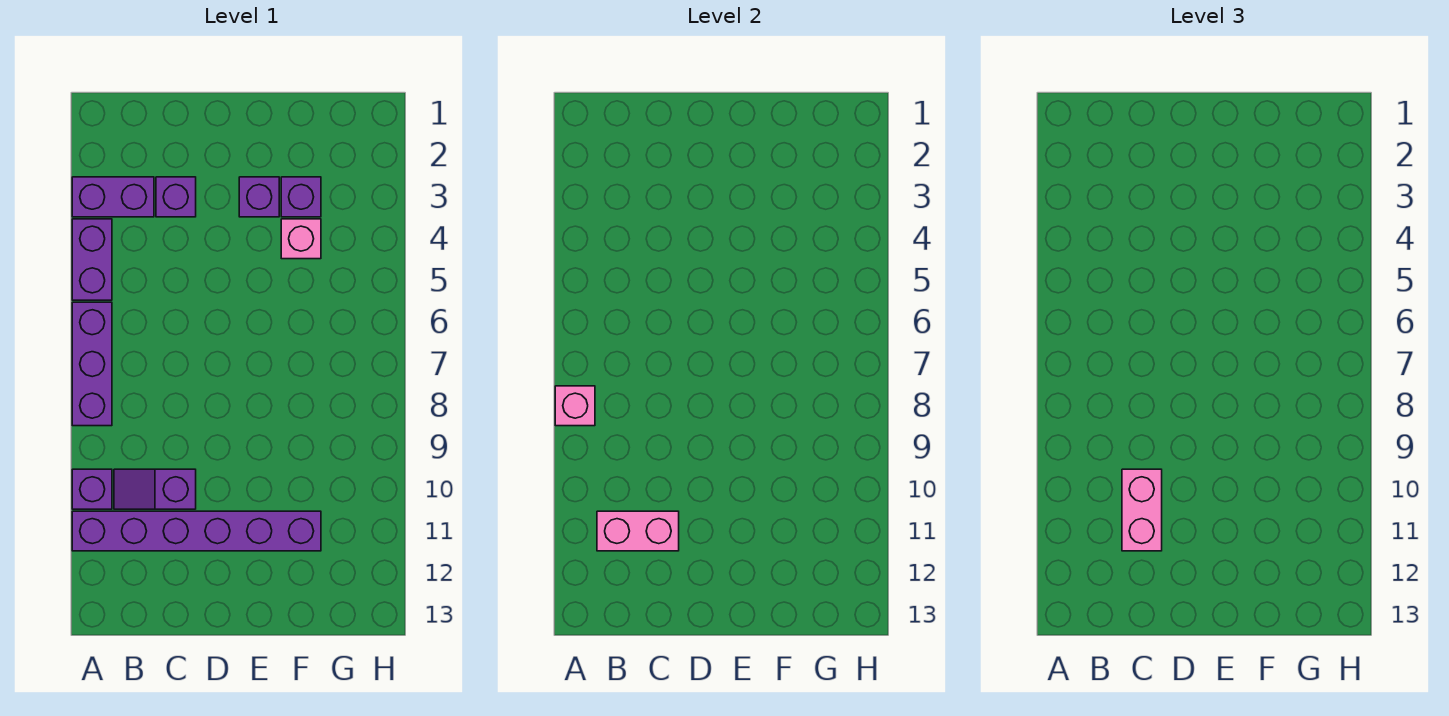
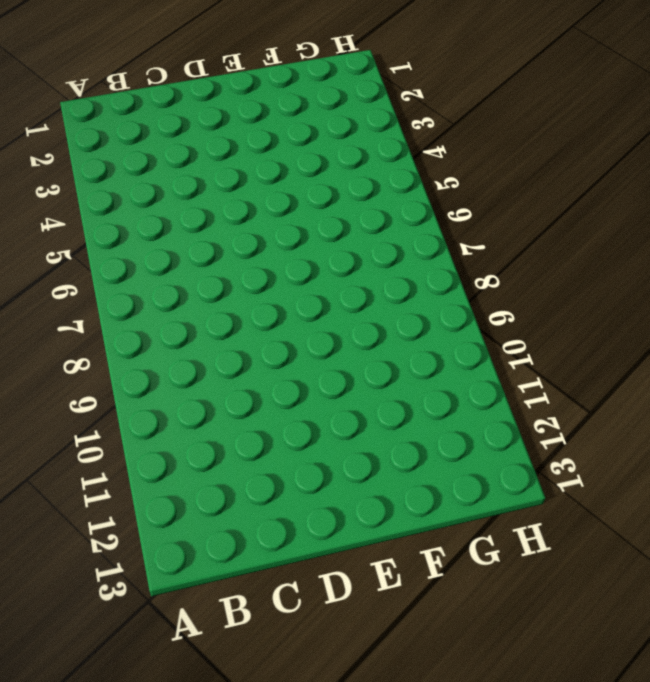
none -> purple brick A3:B3 level 1
none -> purple brick A4:A5 level 1
none -> purple brick A6:A8 level 1

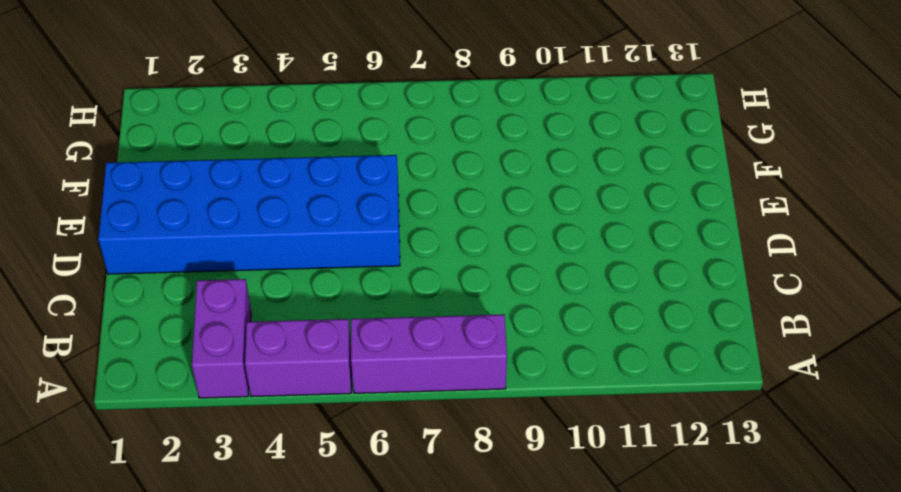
blue brick D1:E6 level 1 -> purple brick E3 level 1
none -> purple brick A10 level 1
none -> purple brick A11:F11 level 1
none -> purple slope B10:C10 level 1 top C

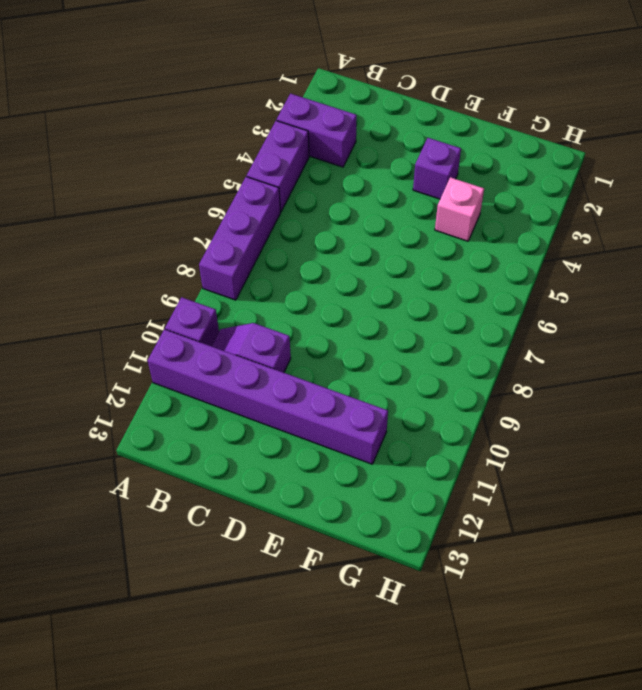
none -> purple brick C3 level 1
none -> purple brick F3 level 1
none -> pink brick A8 level 2

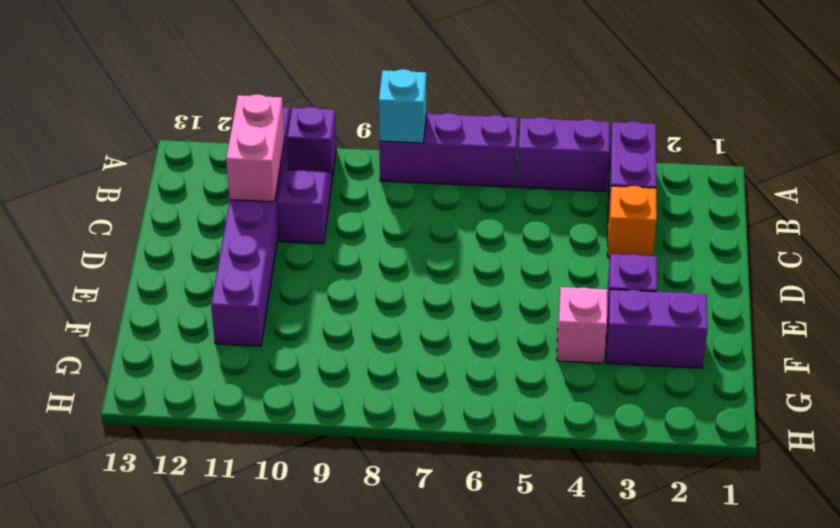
cyan brick A8 level 2 -> pink brick A8 level 2
orange brick C3 level 1 -> purple brick C3 level 1
purple brick F2:F3 level 1 -> purple brick F3 level 1
none -> pink brick C10:C11 level 3

